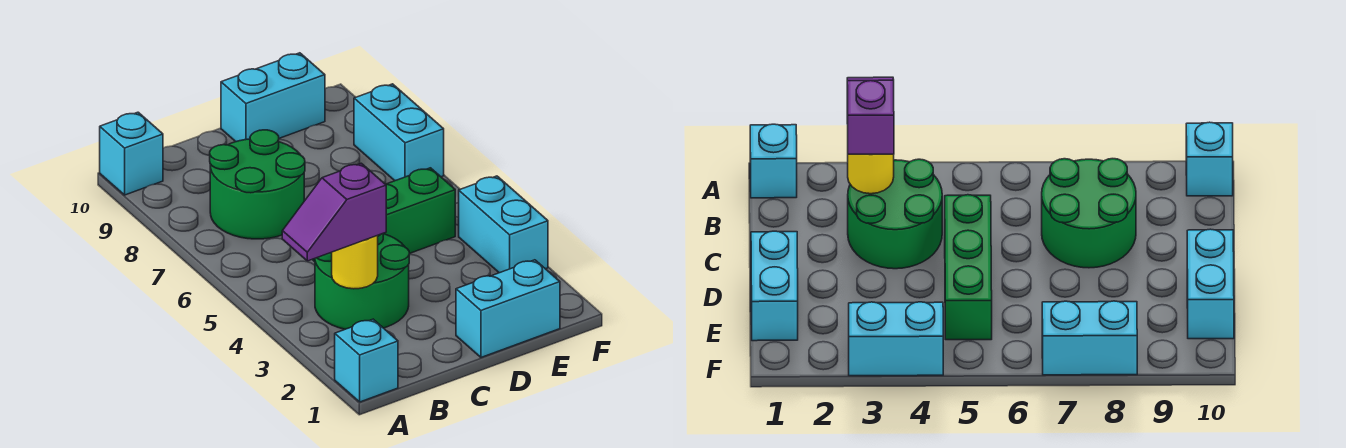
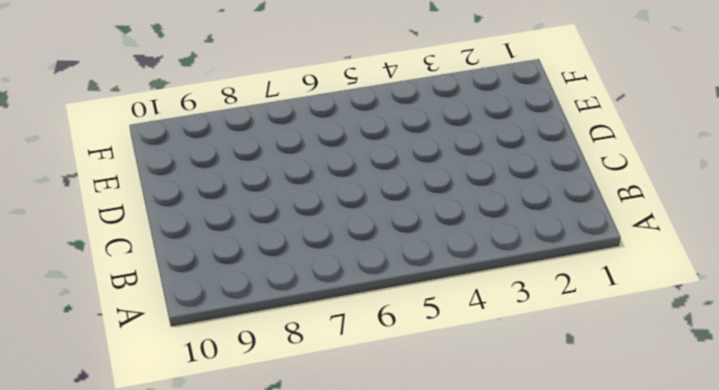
none -> cyan brick A1 level 1
none -> cyan brick A10 level 1

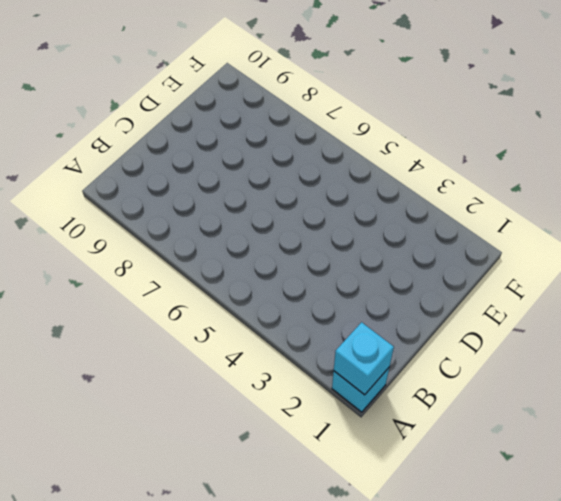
cyan brick A1 level 2 -> cyan brick A10 level 1
none -> green round brick B3:C4 level 1
none -> green round brick B7:C8 level 1

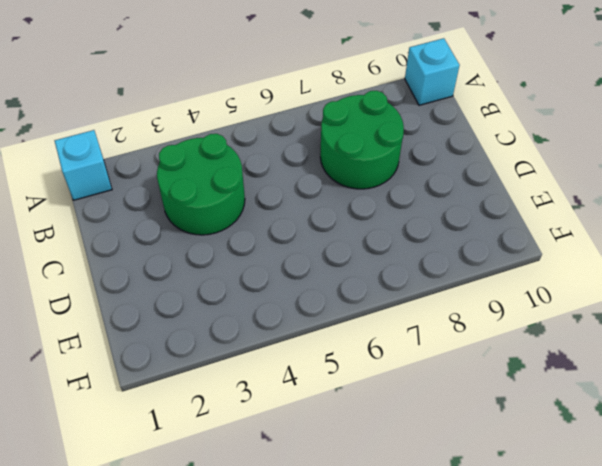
none -> green brick C5:E5 level 1
none -> cyan brick D1:E1 level 1

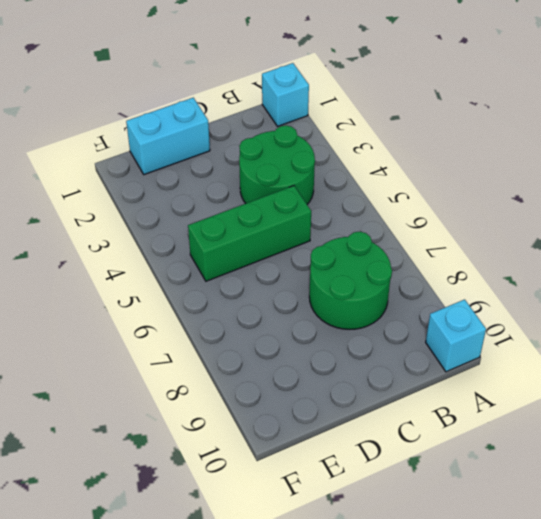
none -> cyan brick D10:E10 level 1
none -> cyan brick F3:F4 level 1

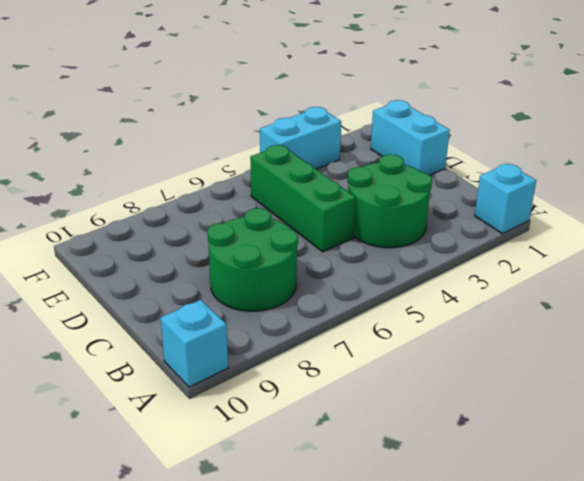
none -> cyan brick D10:E10 level 1
none -> cyan brick F7:F8 level 1

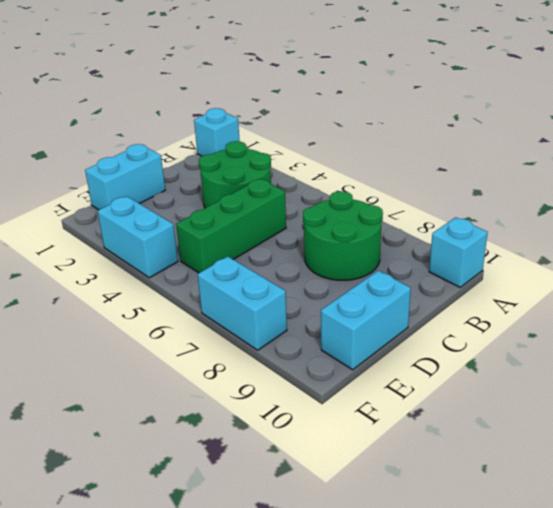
none -> yellow round brick B3 level 2
none -> purple slope A3:B3 level 3 top B

